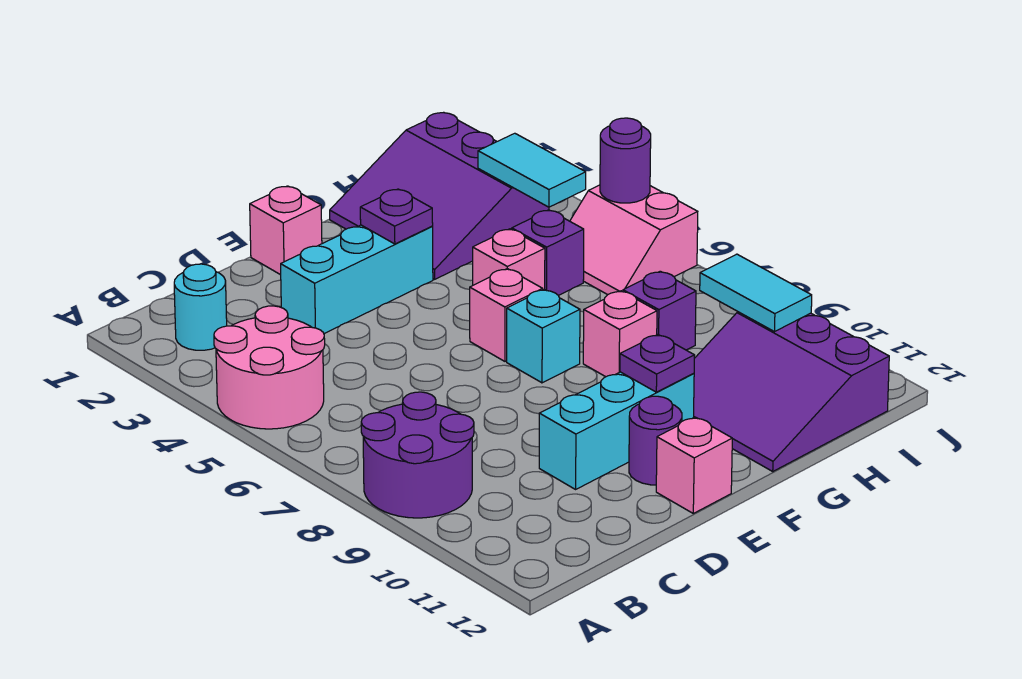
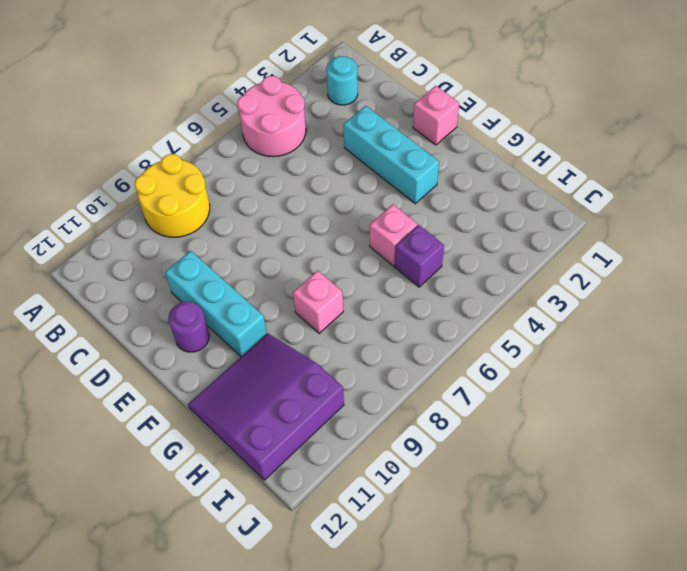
yellow round brick A8:B9 level 1 -> purple round brick A8:B9 level 1
none -> pink brick E12 level 1
none -> pink brick F6 level 1
none -> cyan brick F7 level 1

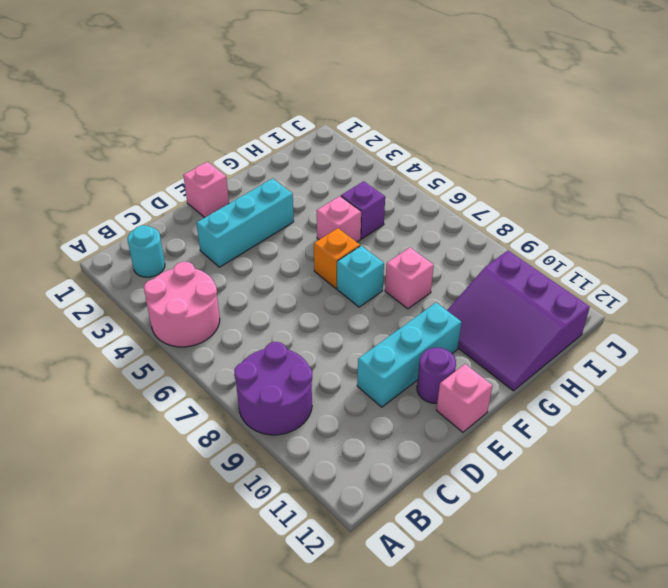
orange brick F6 level 1 -> pink brick F6 level 1
none -> purple slope G1:I3 level 1 top I
none -> purple brick H8 level 1
none -> pink slope I5:J6 level 1 top J

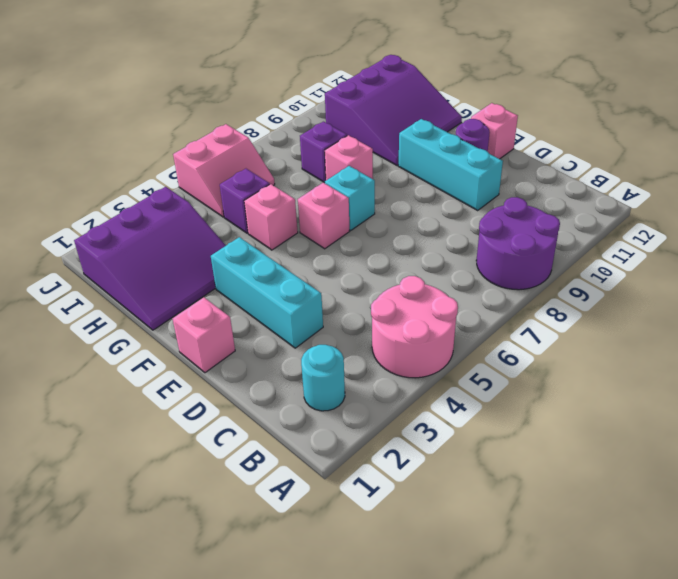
none -> purple plate F3 level 2
none -> purple plate F10 level 2
none -> cyan tile I3:I4 level 2

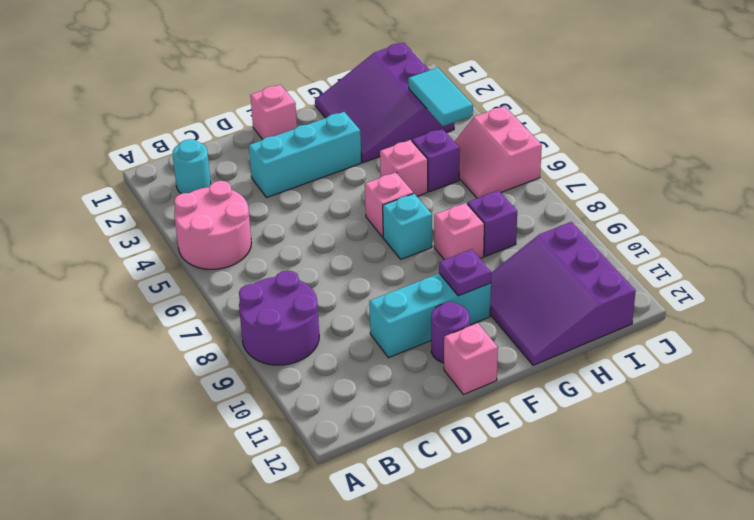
none -> purple plate F3 level 2
none -> cyan tile I9:I10 level 2
none -> purple round brick J5 level 2

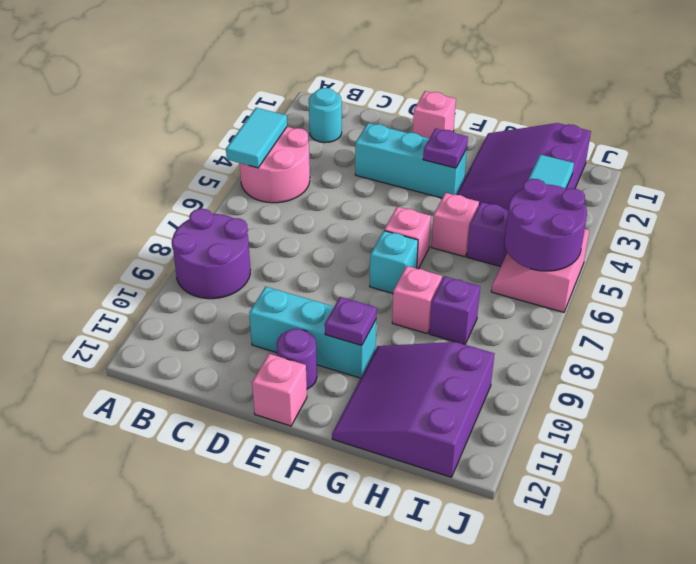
cyan tile A4:A5 level 2 -> cyan tile I9:I10 level 2
purple round brick I5:J6 level 2 -> purple round brick J5 level 2

